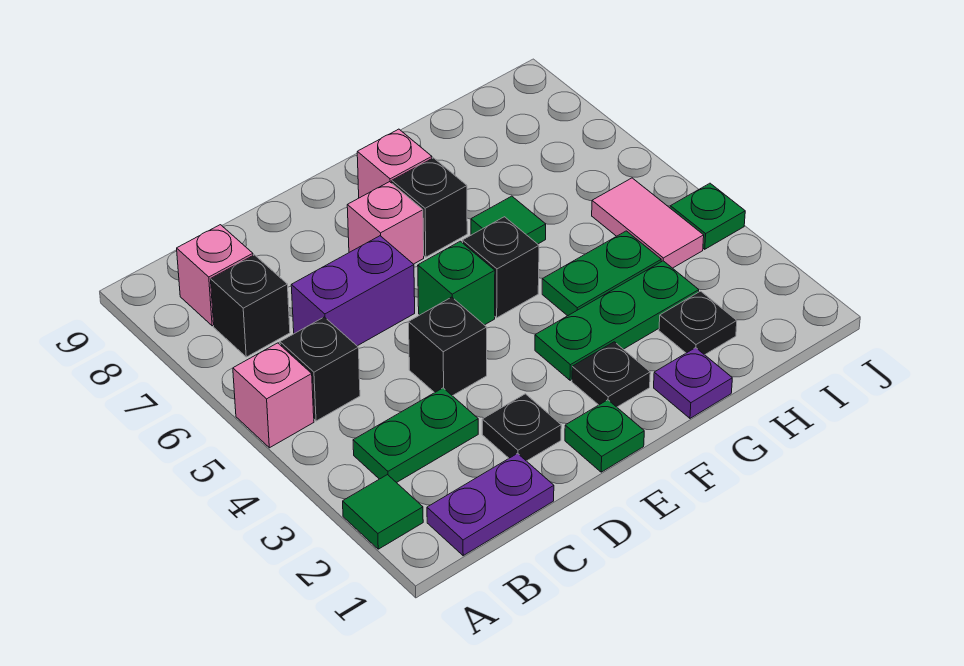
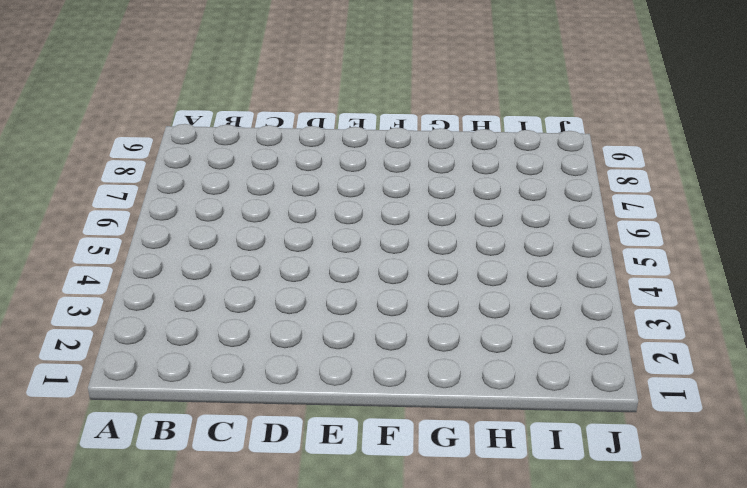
none -> green tile A2 level 1
none -> pink brick A5 level 1
none -> purple plate B1:C1 level 1

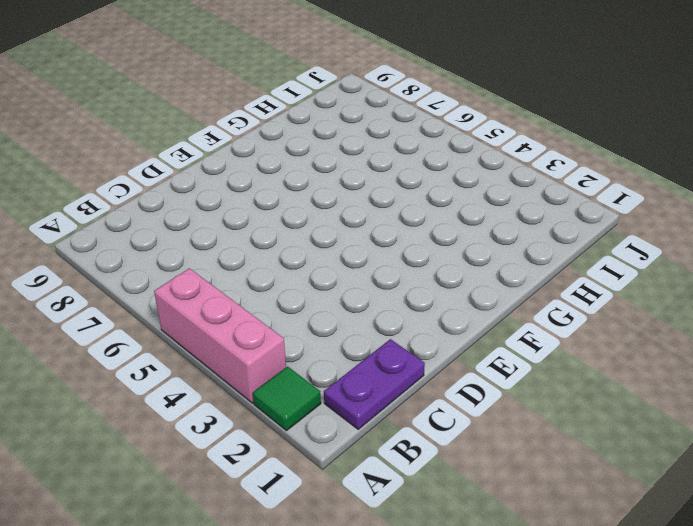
pink brick A3:A5 level 1 -> pink brick A5 level 1
none -> green plate B3:C3 level 1
none -> black brick B5 level 1
none -> black brick B7 level 1

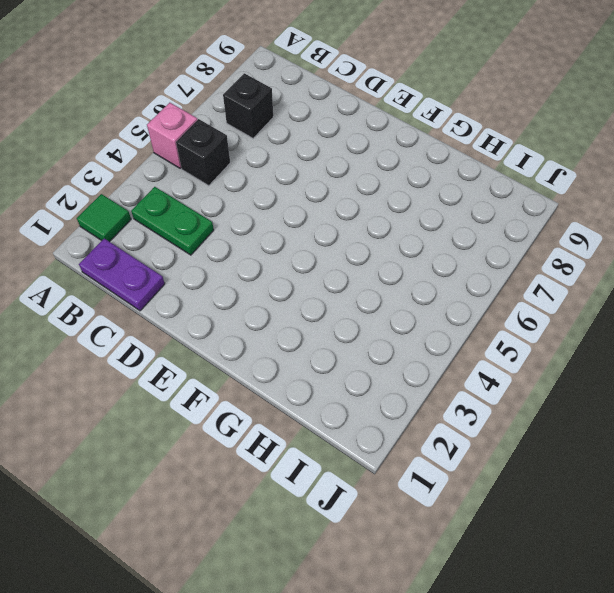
none -> pink brick B8 level 1
none -> purple brick C6:D6 level 1
none -> black plate D2 level 1

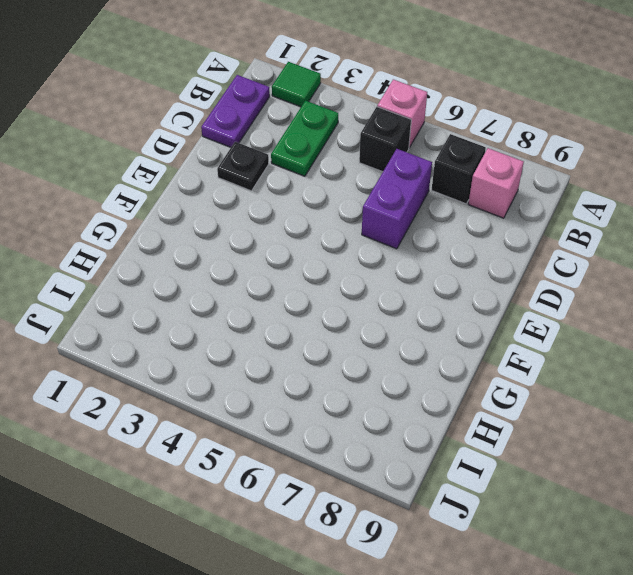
none -> black brick D4 level 1
none -> green plate E1 level 1
none -> green brick E5 level 1

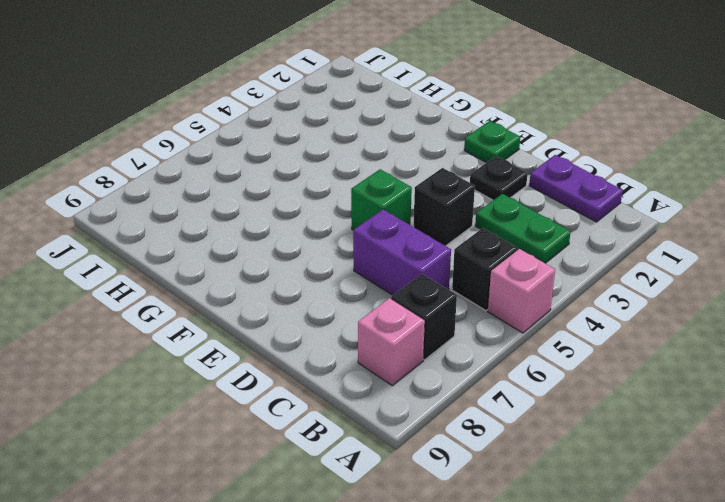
none -> green tile A2 level 1
none -> pink brick E7 level 1
none -> black plate F2 level 1

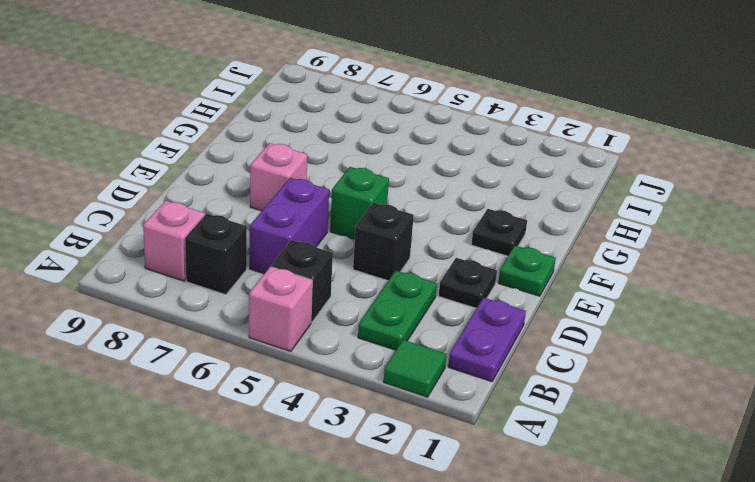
none -> green plate F3:H3 level 1
none -> black brick F5 level 1
none -> black brick F7 level 1

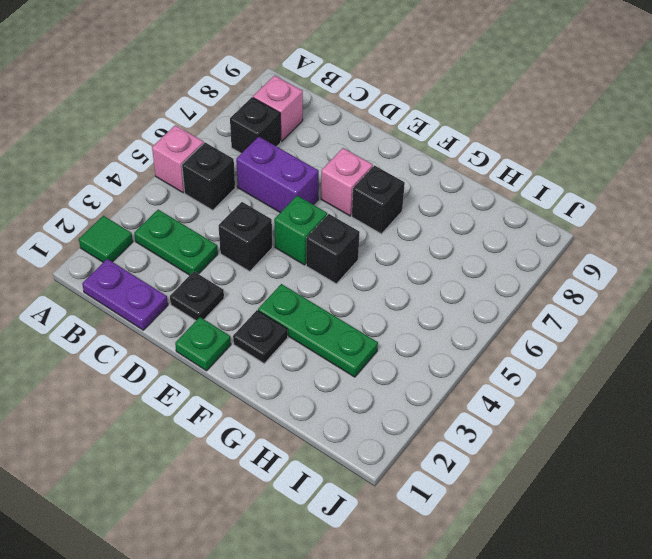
none -> pink brick F8 level 1
none -> purple plate G1 level 1
none -> green plate G4:H4 level 1

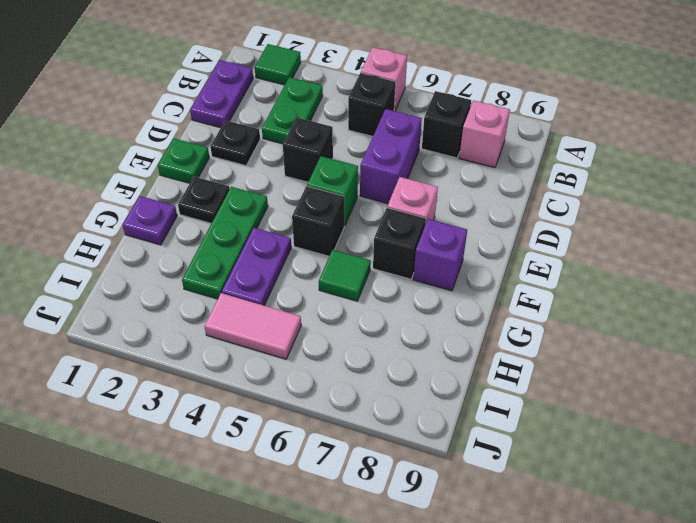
purple brick F8 level 1 -> pink brick F8 level 1
purple plate G4:H4 level 1 -> green plate G4:H4 level 1
none -> black plate H2 level 1
none -> green plate J4 level 1

